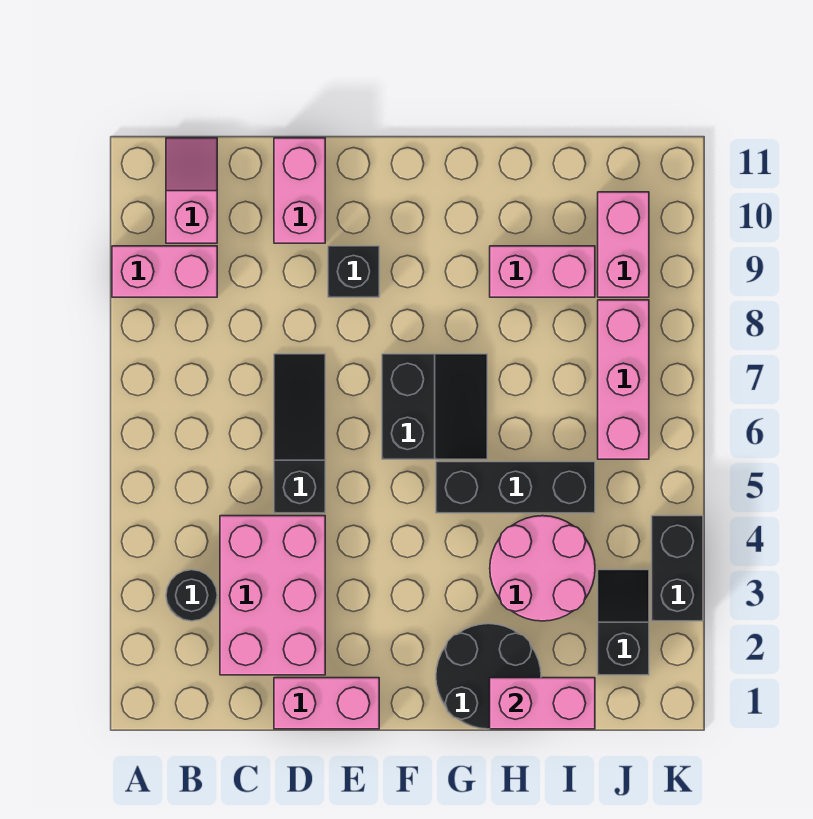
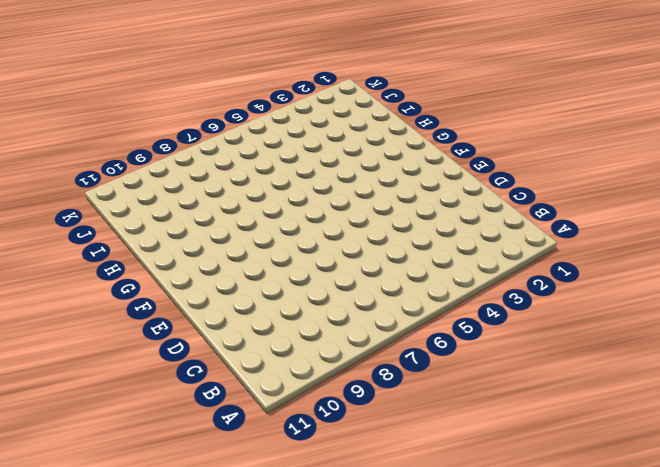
none -> pink brick A9:B9 level 1
none -> black round brick B3 level 1
none -> pink slope B10:B11 level 1 top 10

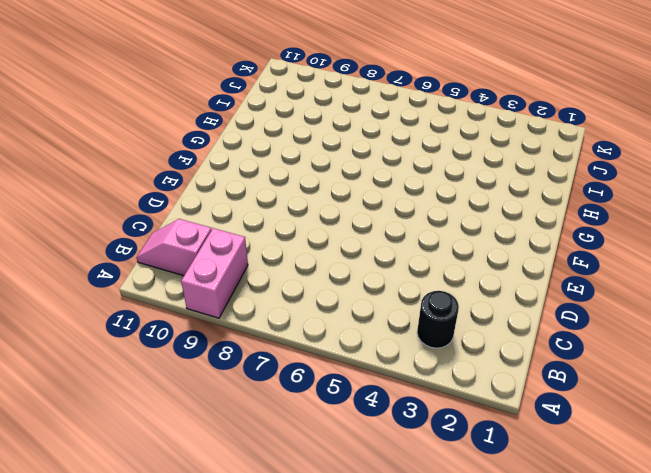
none -> pink brick C2:D4 level 1
none -> pink brick D1:E1 level 1
none -> black slope D5:D7 level 1 top 5

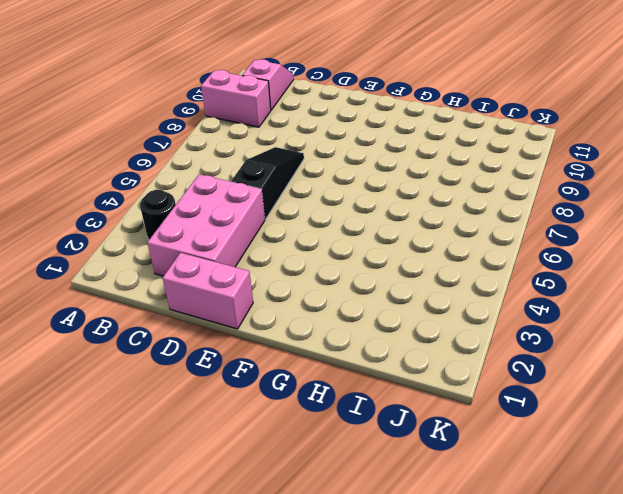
none -> pink brick D10:D11 level 1
none -> black brick E9 level 1
none -> black slope F6:G7 level 1 top F

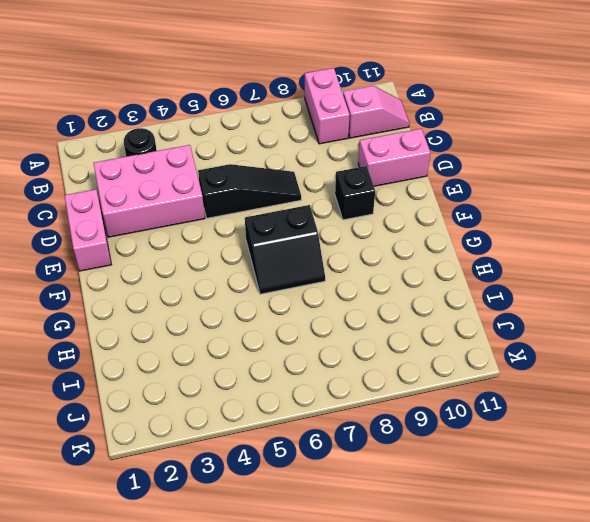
none -> black round brick G1:H2 level 1
none -> black brick G5:I5 level 1
none -> pink round brick H3:I4 level 1

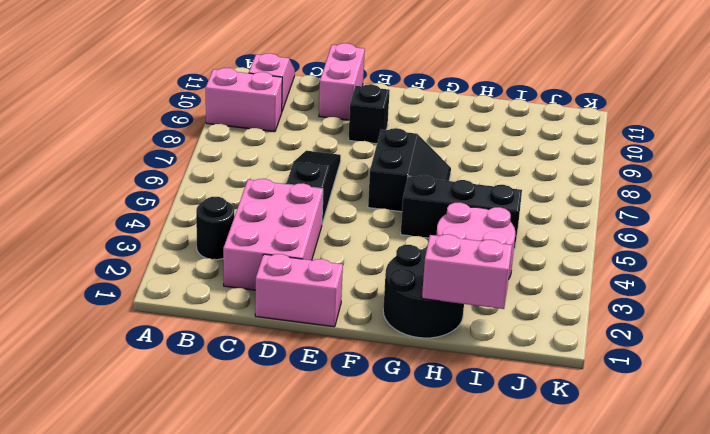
none -> pink brick H9:I9 level 1
none -> black slope J2:J3 level 1 top 2
none -> pink brick J6:J8 level 1

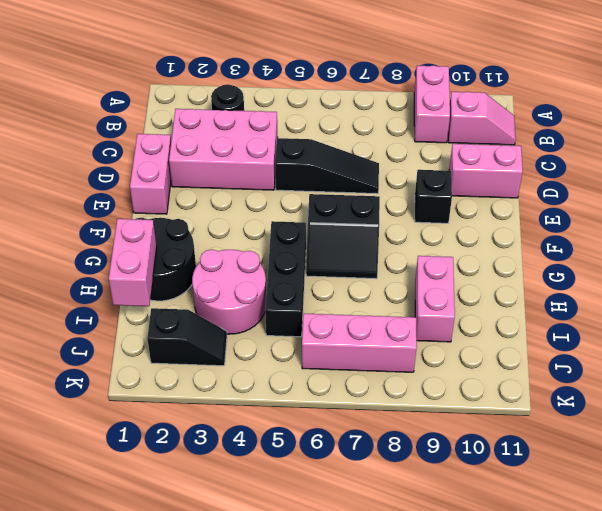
none -> pink brick J9:J10 level 1
none -> black brick K3:K4 level 1

